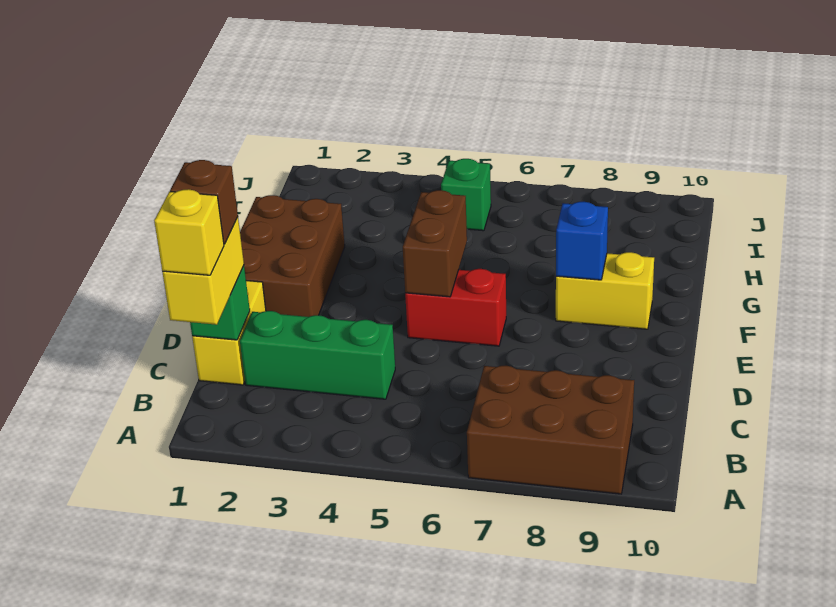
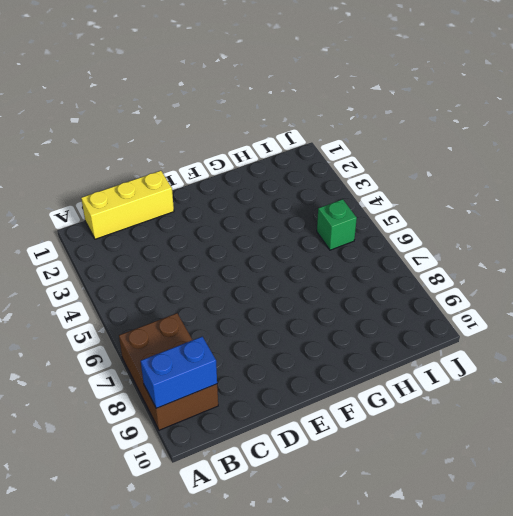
blue brick A9:B9 level 2 -> none
yellow brick B1:D1 level 1 -> yellow brick C1:D1 level 1
none -> green brick C2:C4 level 1
none -> brown brick E1:G2 level 1
none -> red brick E5:E6 level 1

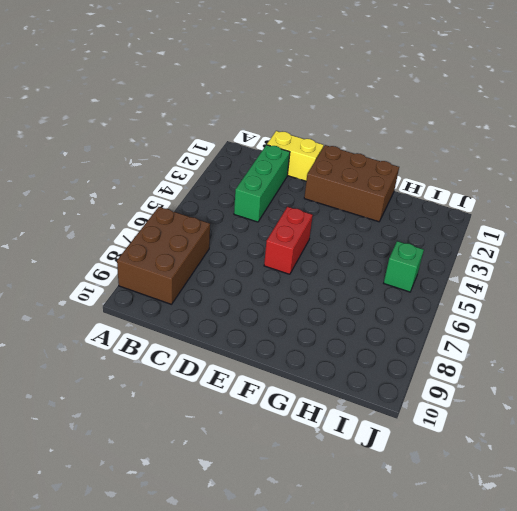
none -> yellow brick F8:F9 level 1
none -> green brick C1 level 2
none -> brown brick E5:F5 level 2

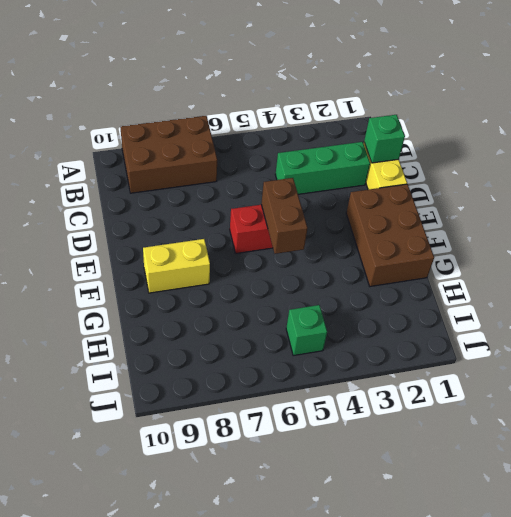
none -> blue brick F8 level 2
none -> yellow brick B1:C1 level 3
none -> yellow brick B1 level 4

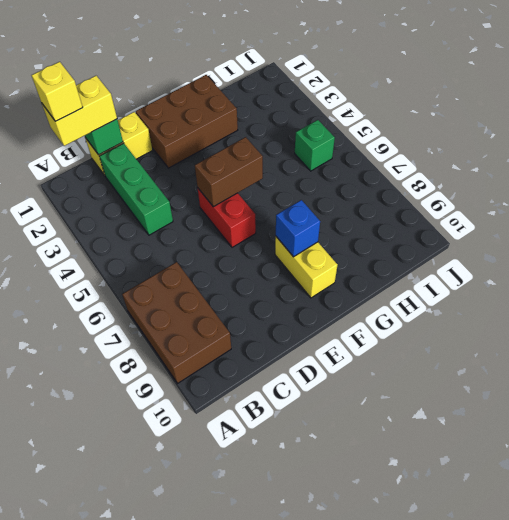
none -> brown brick C1 level 4

